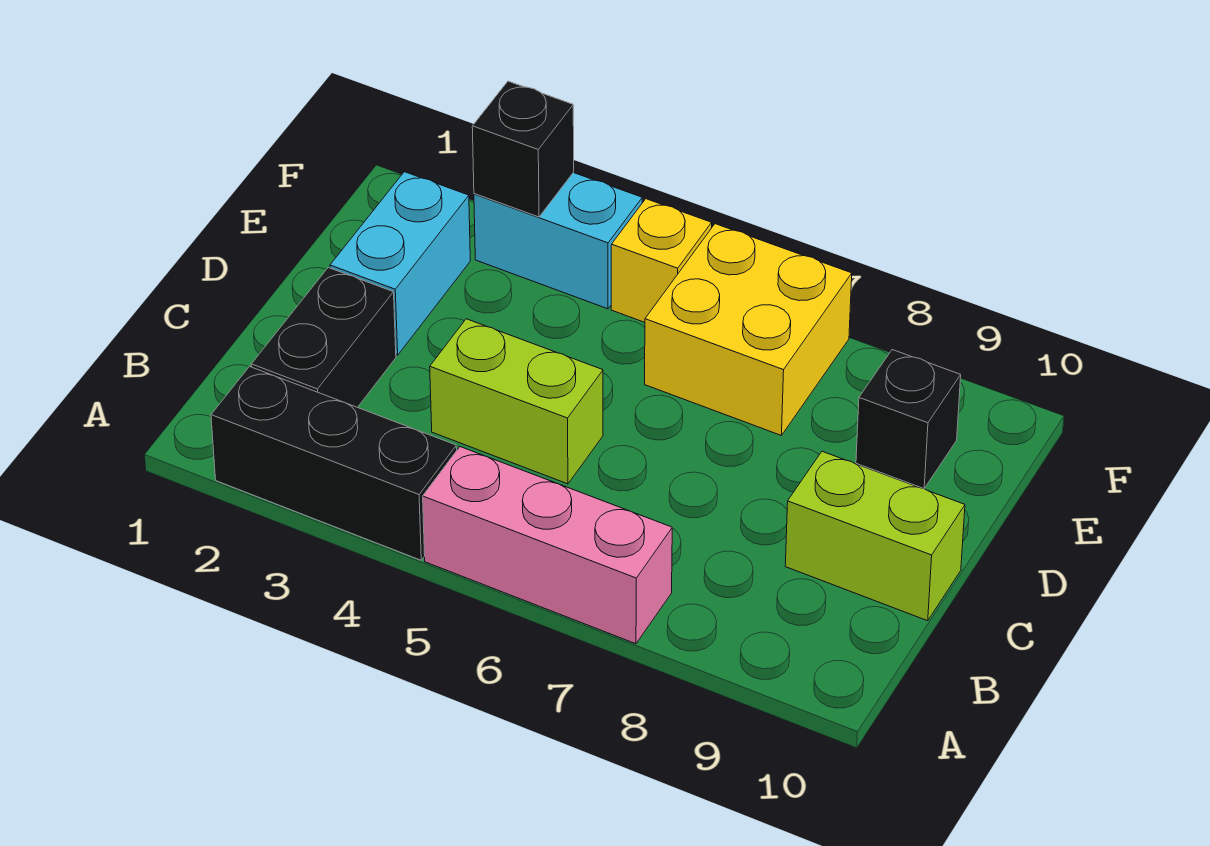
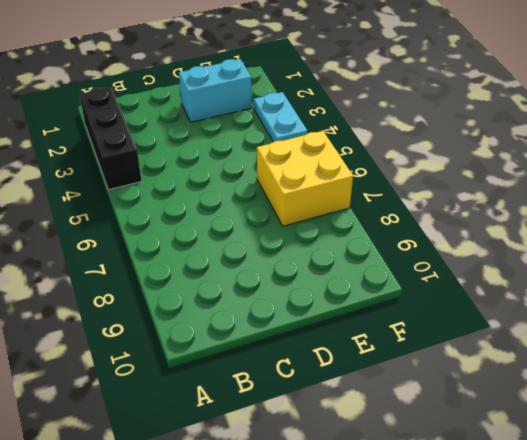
cyan plate F3:F4 level 1 -> cyan brick F3:F4 level 1
none -> pink brick A5:A7 level 1
none -> black brick B2:C2 level 1

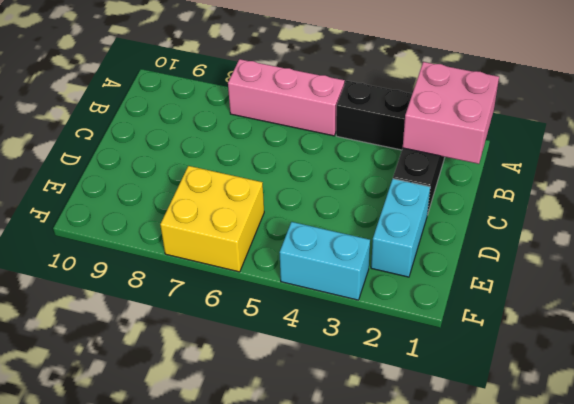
pink brick A1:B2 level 2 -> none
none -> lime brick C4:C5 level 1
none -> lime brick C9:C10 level 1

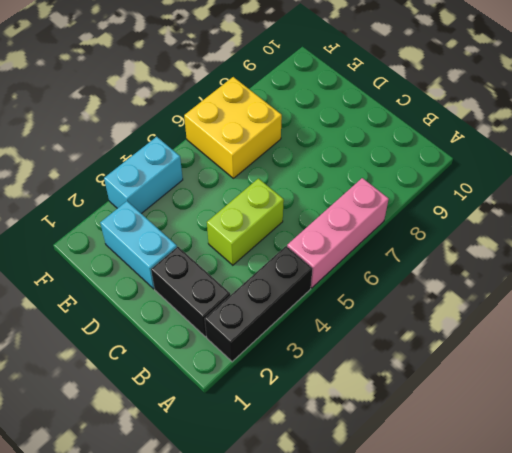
none -> lime brick C9:C10 level 1
none -> black brick E9 level 1

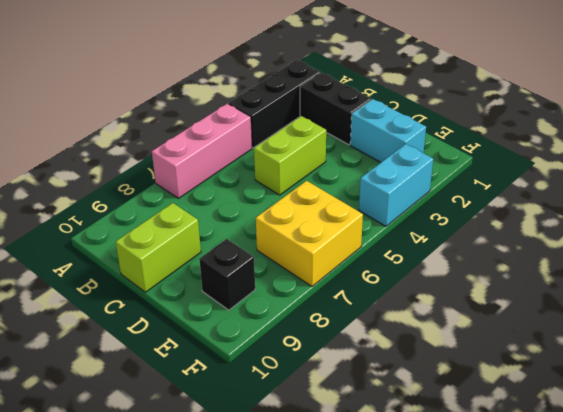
none -> yellow brick F5 level 1
none -> black brick F3 level 2

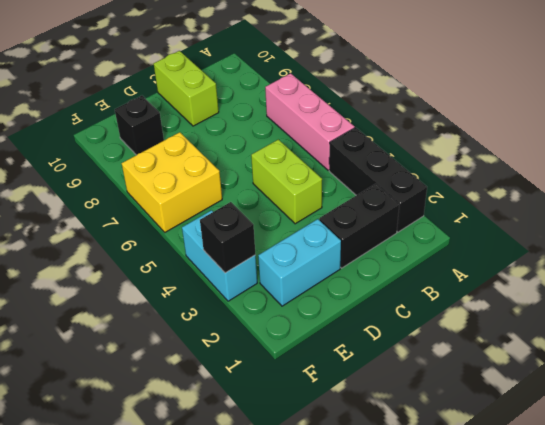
none -> yellow brick F5 level 1

